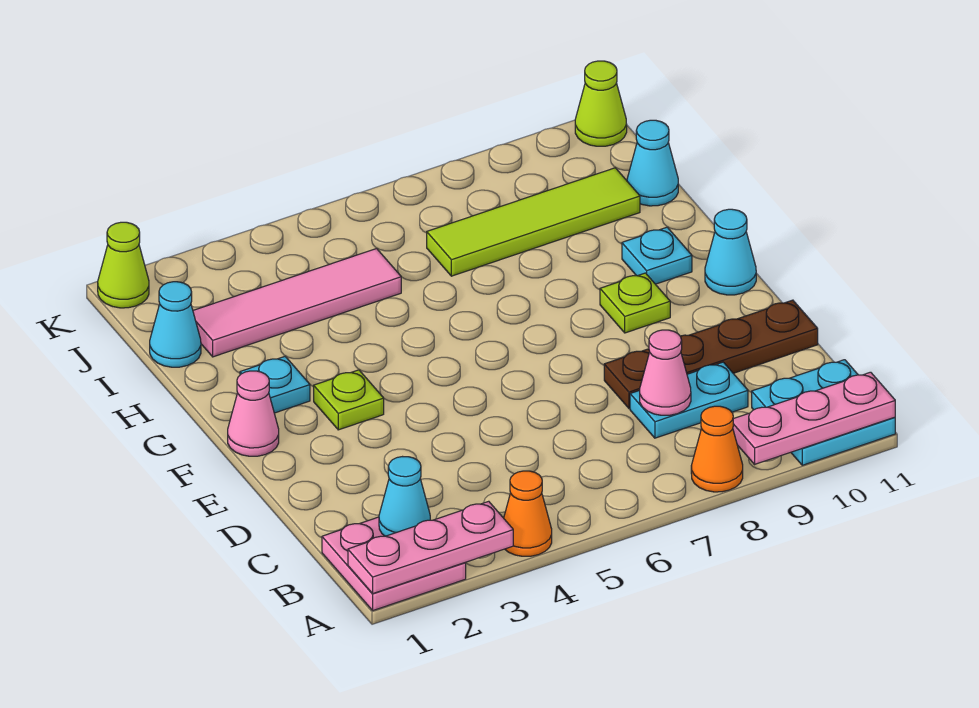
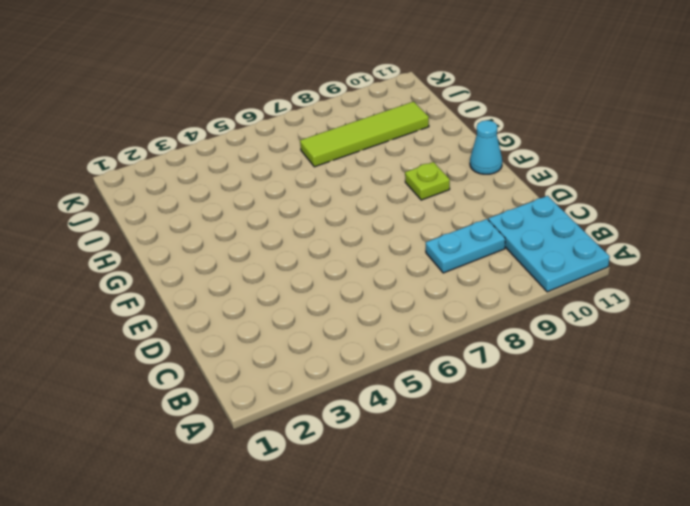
cyan plate A10:C11 level 1 -> cyan plate A10:B11 level 1
none -> pink plate A1:B2 level 1
none -> orange cone A4 level 1
none -> orange cone A8 level 1

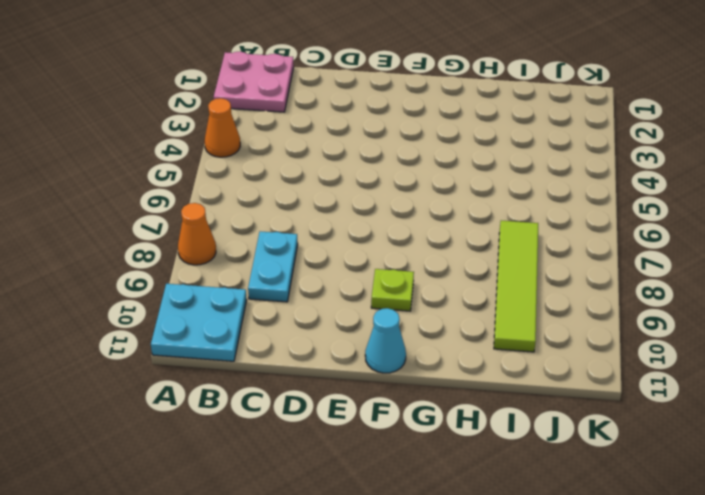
none -> brown plate D8:D11 level 1
none -> pink cone F1 level 1
none -> lime plate F3 level 1

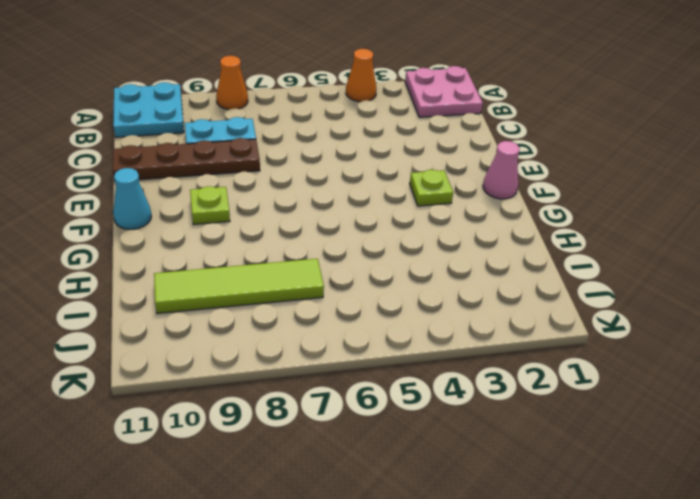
none -> cyan plate G2 level 1
none -> cyan plate G10 level 1
none -> cyan cone I1 level 1

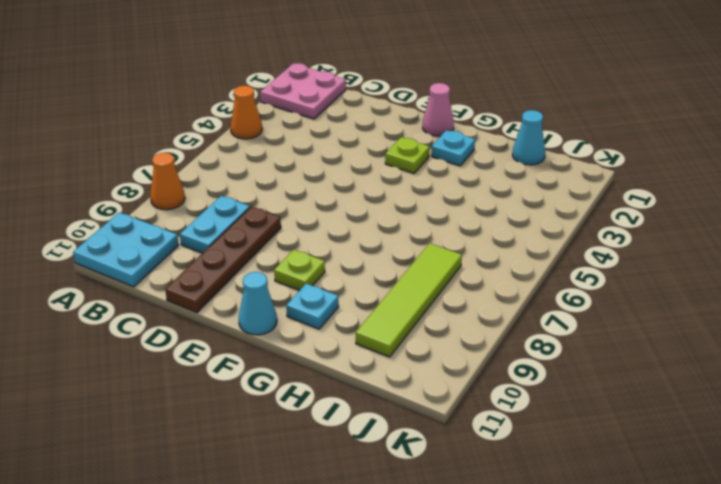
none -> pink tile I2:I5 level 1
none -> cyan cone I11 level 1
none -> lime cone K1 level 1

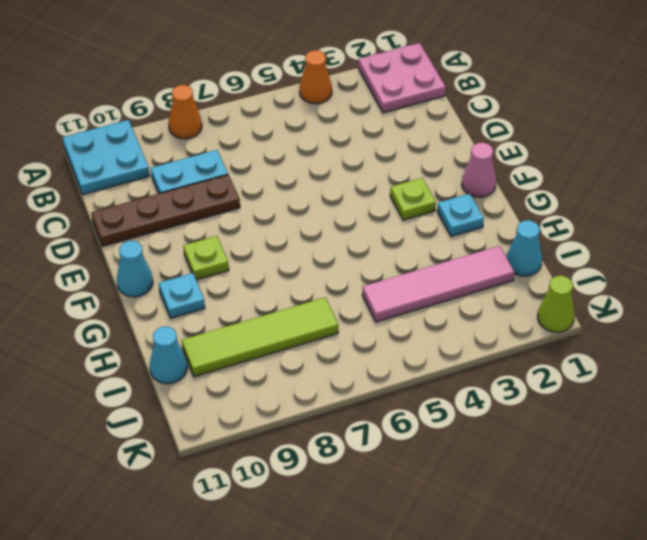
none -> lime cone K11 level 1
none -> pink plate A1:A3 level 2
none -> pink plate A9:A11 level 2

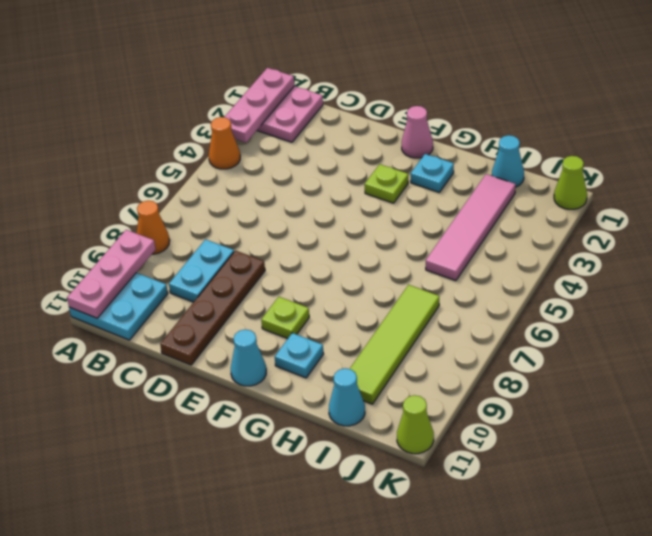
none -> cyan cone B2 level 2
none -> pink cone C8 level 2

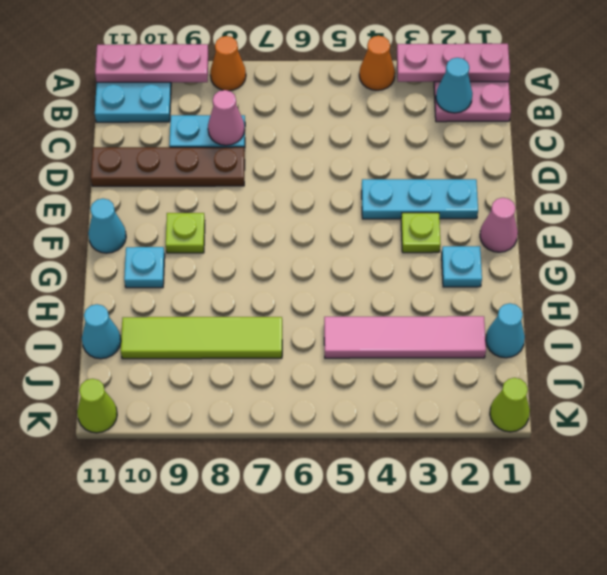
cyan plate E2:E4 level 1 -> none

